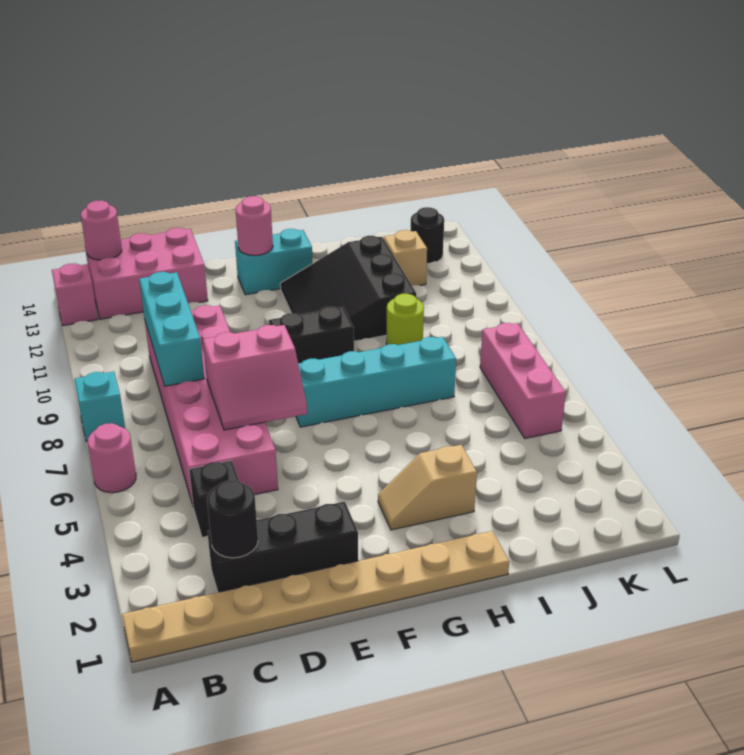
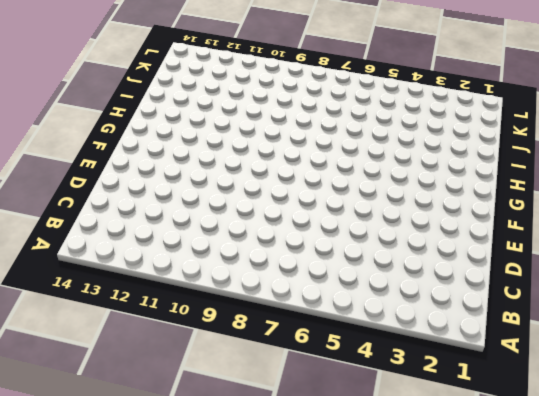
none -> tan plate A1:H1 level 1
none -> pink round brick A6 level 1
none -> cyan brick A8 level 1

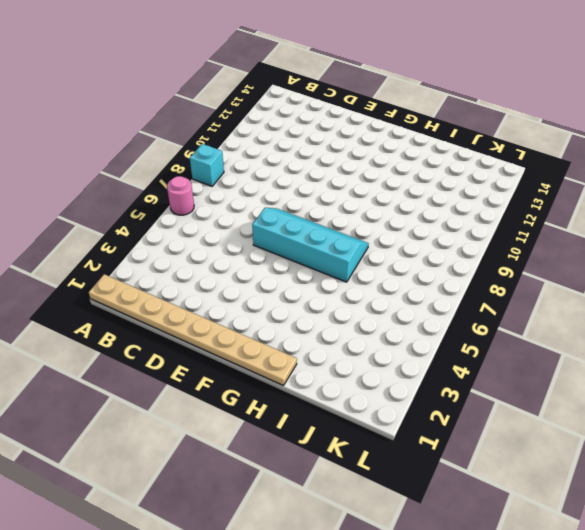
cyan slope E6:H7 level 1 top 6 -> cyan brick F7:I7 level 1
none -> pink brick A13 level 1
none -> pink brick B13:D14 level 1
none -> black brick C2:E2 level 1

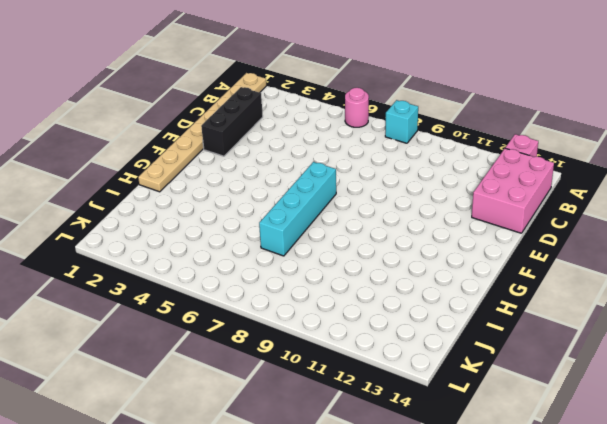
none -> black brick C4 level 1
none -> pink brick C5:D10 level 1
none -> black brick F9:G9 level 1

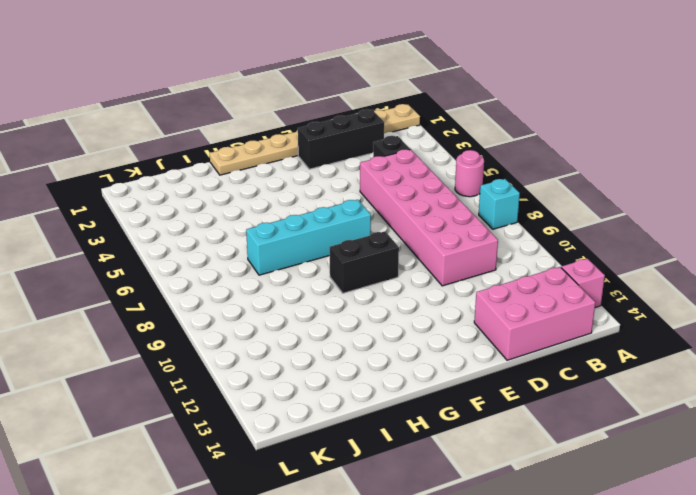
none -> cyan brick F13:G13 level 1
none -> tan slope G3:H3 level 1 top H
none -> black slope G10:I12 level 1 top I

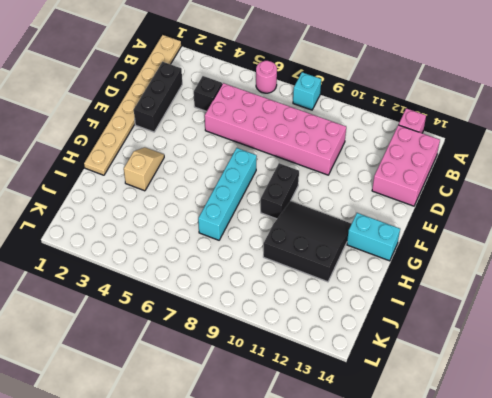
cyan brick G13:G14 level 1 -> cyan brick F13:G13 level 1
none -> lime round brick I9 level 1
none -> tan brick J12 level 1
none -> pink brick K5:K7 level 1

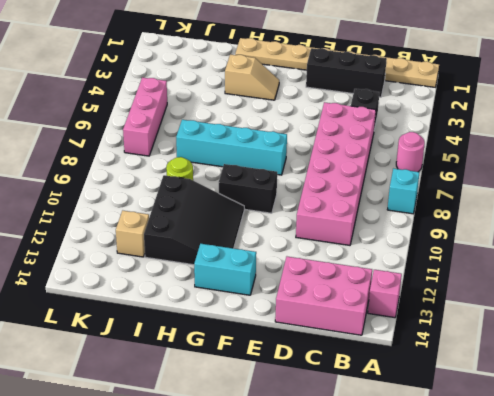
none -> black round brick K13 level 1
none -> pink round brick B14 level 2
none -> black round brick C2 level 2

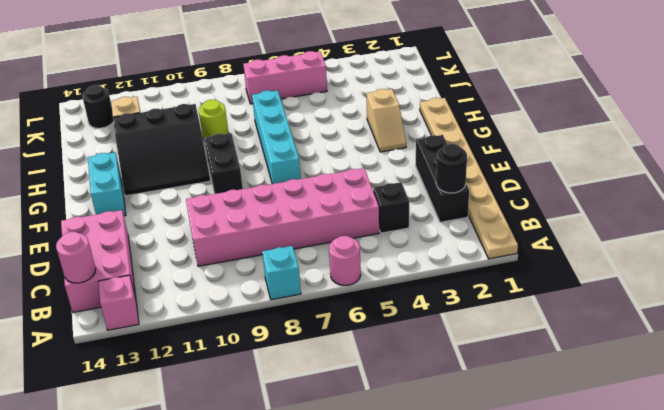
none -> cyan brick C8:C10 level 2
none -> pink slope D6:E7 level 2 top 7
none -> pink round brick F13 level 2

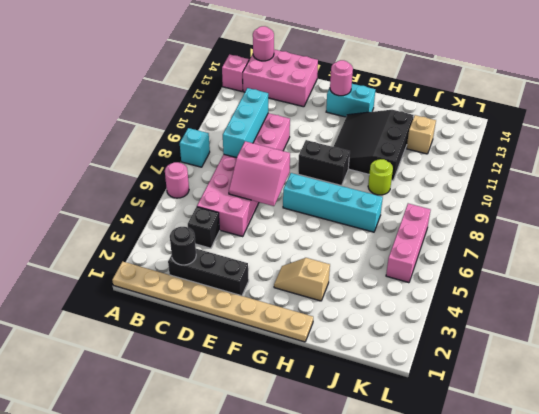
none -> black round brick K13 level 1

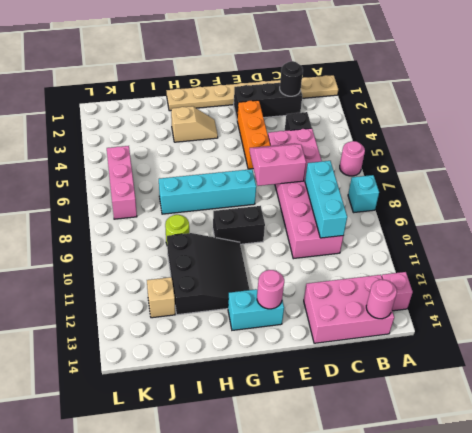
orange brick E3:E5 level 1 -> none
none -> black round brick K13 level 1

